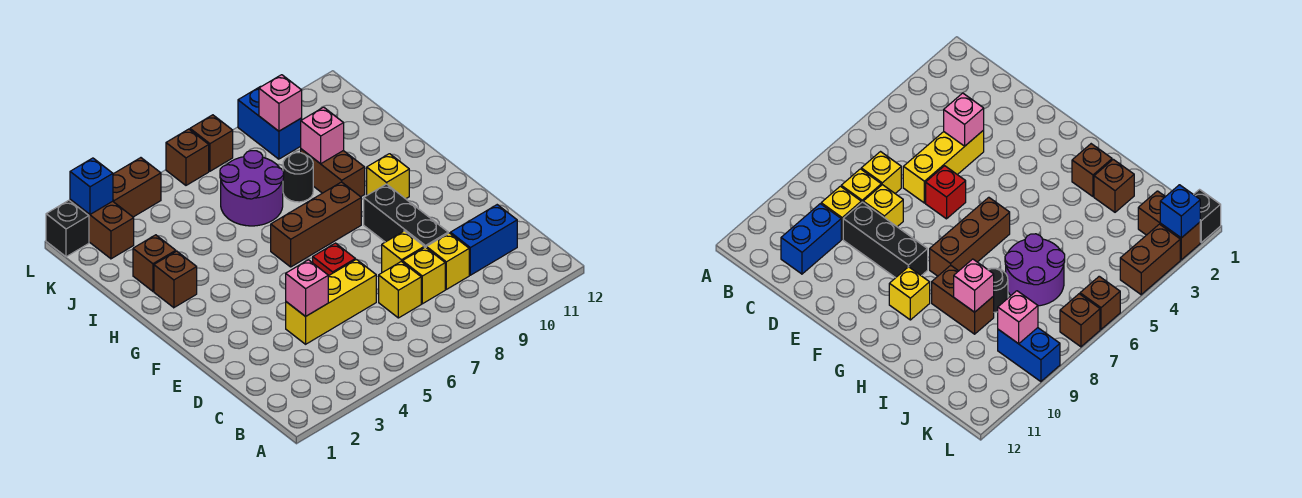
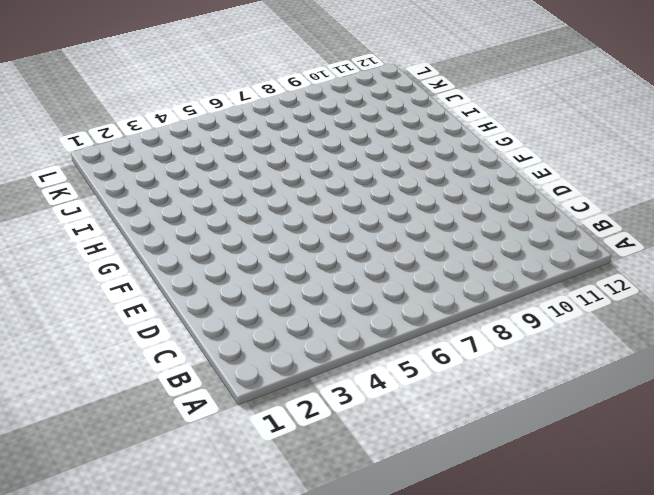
none -> yellow brick C7 level 1
none -> yellow brick C8 level 1
none -> yellow brick C9 level 1

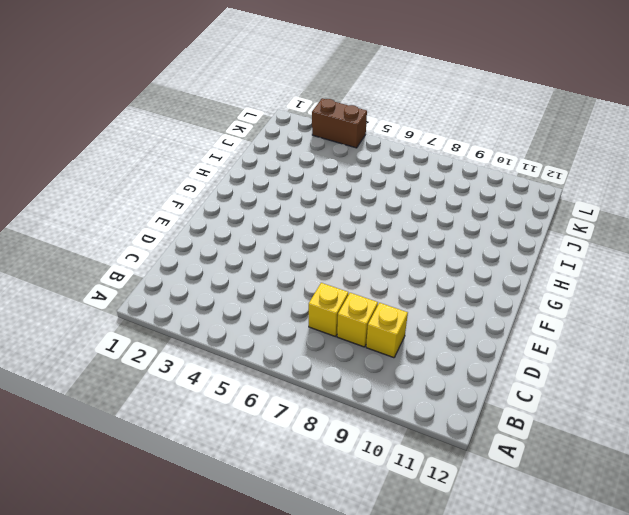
none -> blue brick C10:C11 level 1
none -> yellow brick D4:D6 level 1
none -> yellow brick D8 level 1

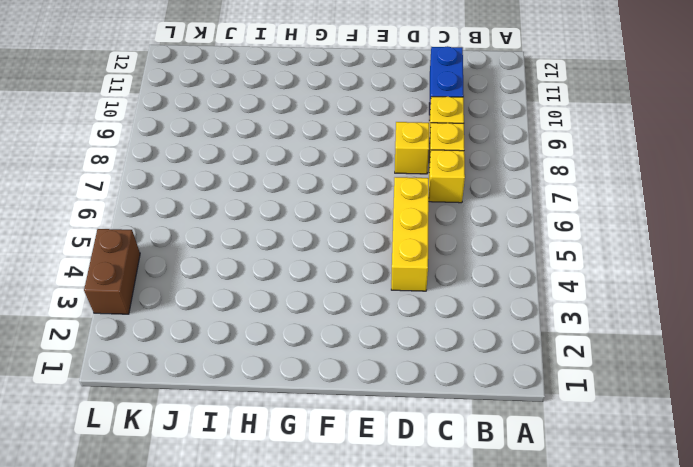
none -> black brick D9:F9 level 1
none -> red brick E6 level 1
none -> brown brick G6:G8 level 1

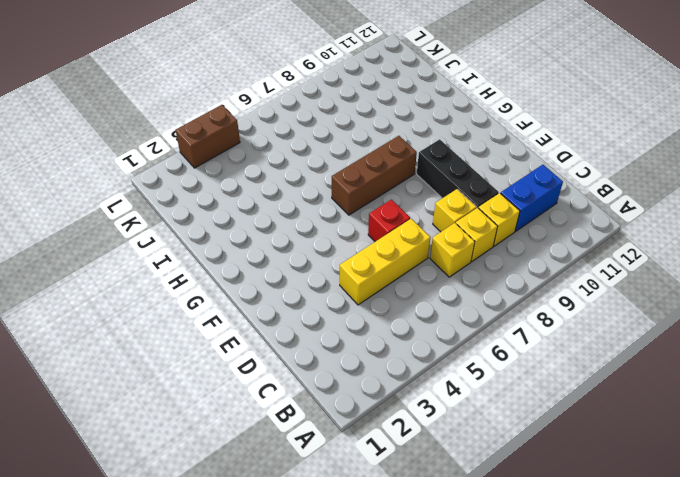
none -> yellow brick G10 level 1
none -> brown brick H2 level 1
none -> brown brick H9:I9 level 1

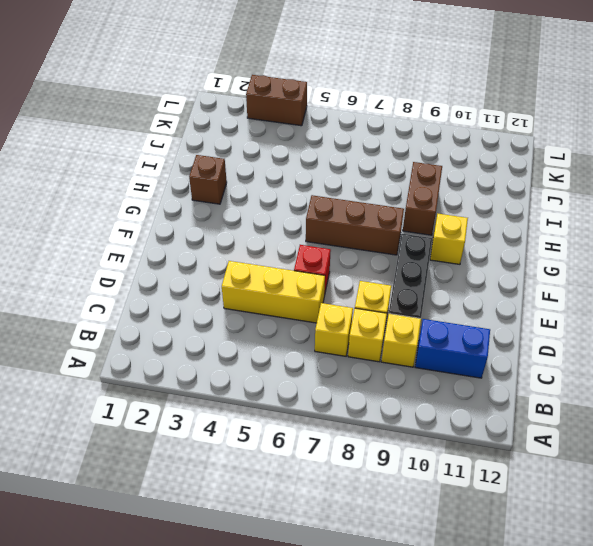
none -> brown brick I2 level 1
none -> purple round brick I6:J7 level 1
none -> black round brick I8 level 1

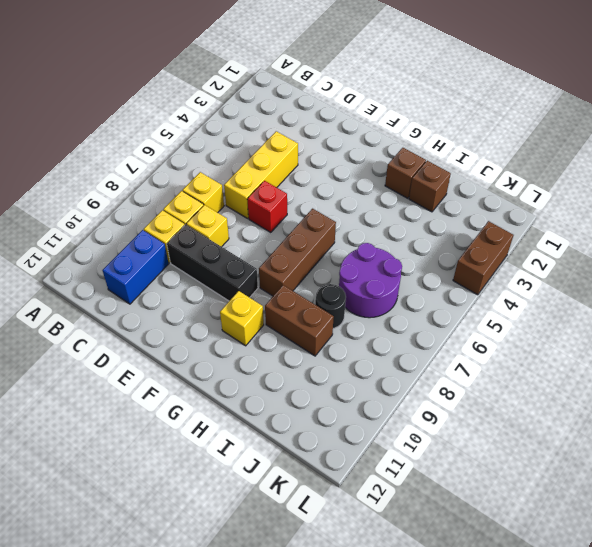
none -> brown brick K2:L2 level 1
none -> blue brick K9:L9 level 1
none -> black brick L1 level 1

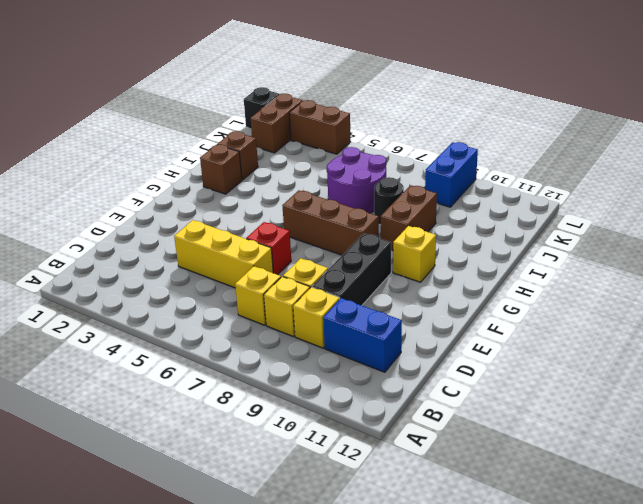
none -> brown brick L6 level 1
none -> brown brick L7 level 1
none -> pink brick D4 level 2

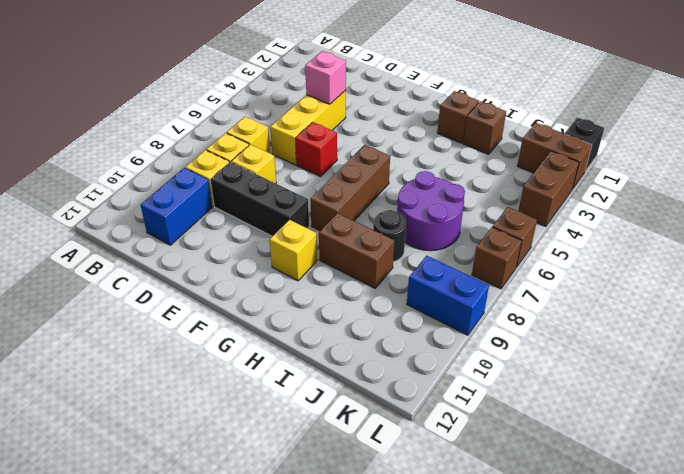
none -> pink brick I9 level 2
none -> pink brick K9 level 2
none -> blue brick L2 level 2

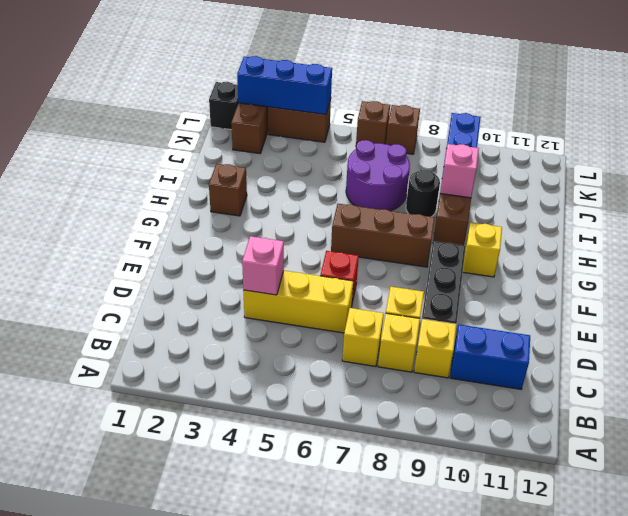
blue brick L2:L4 level 2 -> blue brick L2 level 2
none -> brown brick I2 level 1
none -> pink brick K9 level 2

